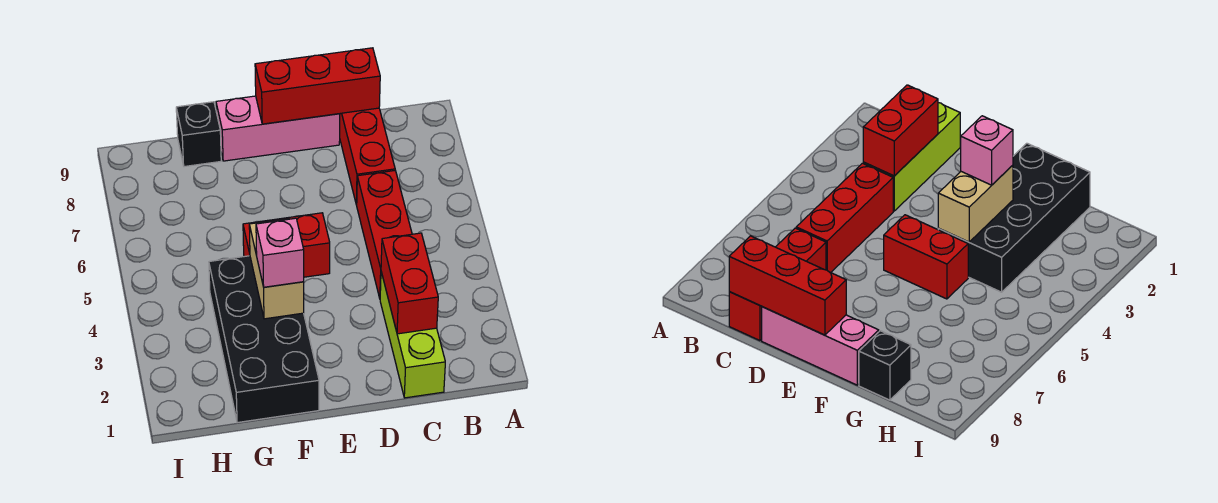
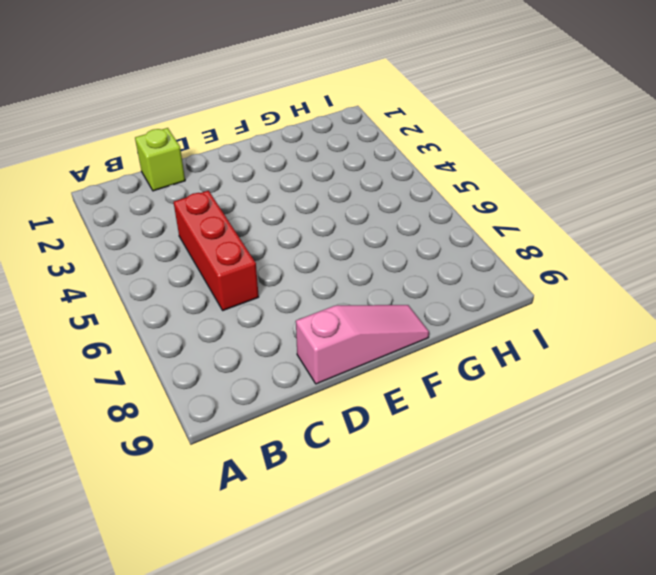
lime brick C1 level 1 -> lime brick C1:C3 level 1
pink slope D9:F9 level 1 top D -> pink brick D9:F9 level 1
none -> red brick C7:C9 level 1
none -> red brick E5:F5 level 1

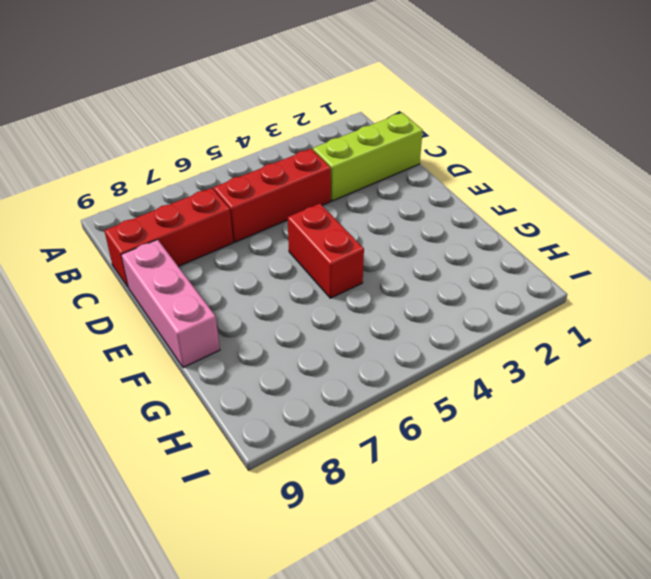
none -> black brick F1:G4 level 1
none -> black brick G9 level 1

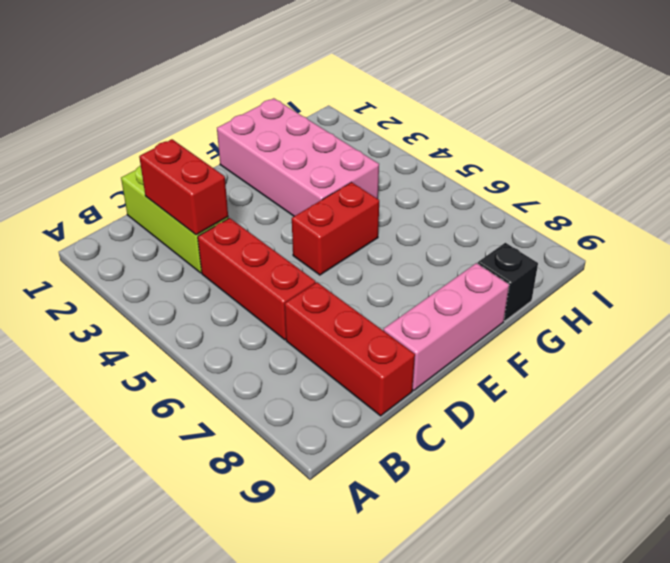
pink brick F1:G4 level 1 -> black brick F1:G4 level 1
none -> red brick C9:E9 level 2
none -> tan brick F3:F4 level 2

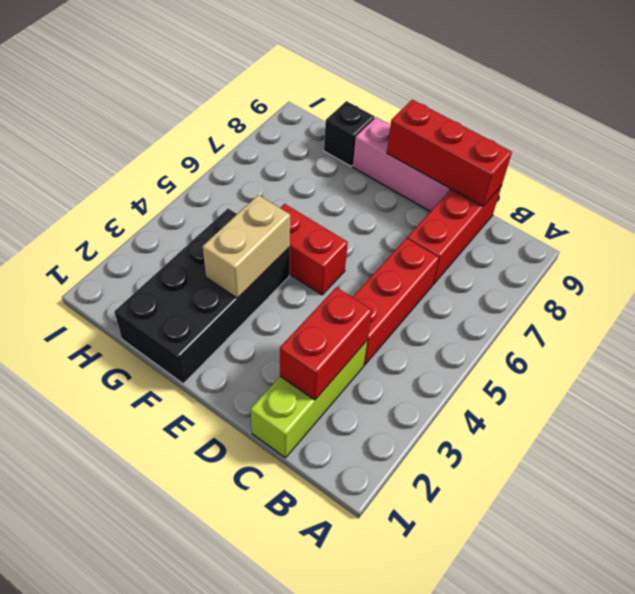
none -> pink brick F3 level 3

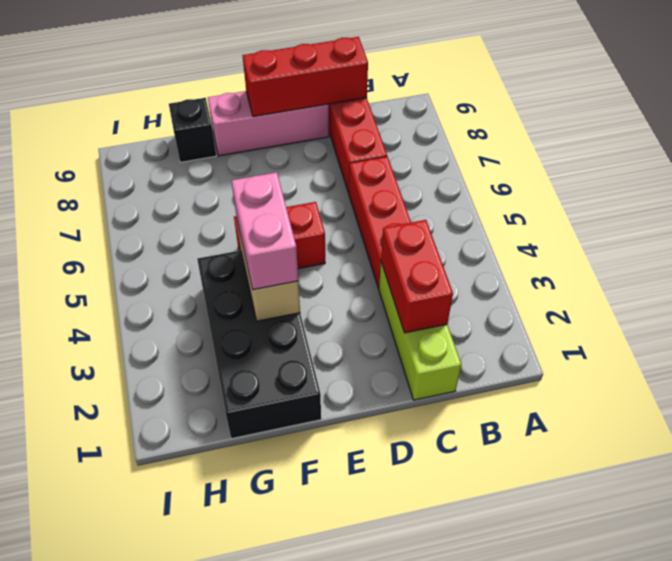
pink brick F3:F4 level 3 -> pink brick F3 level 3

